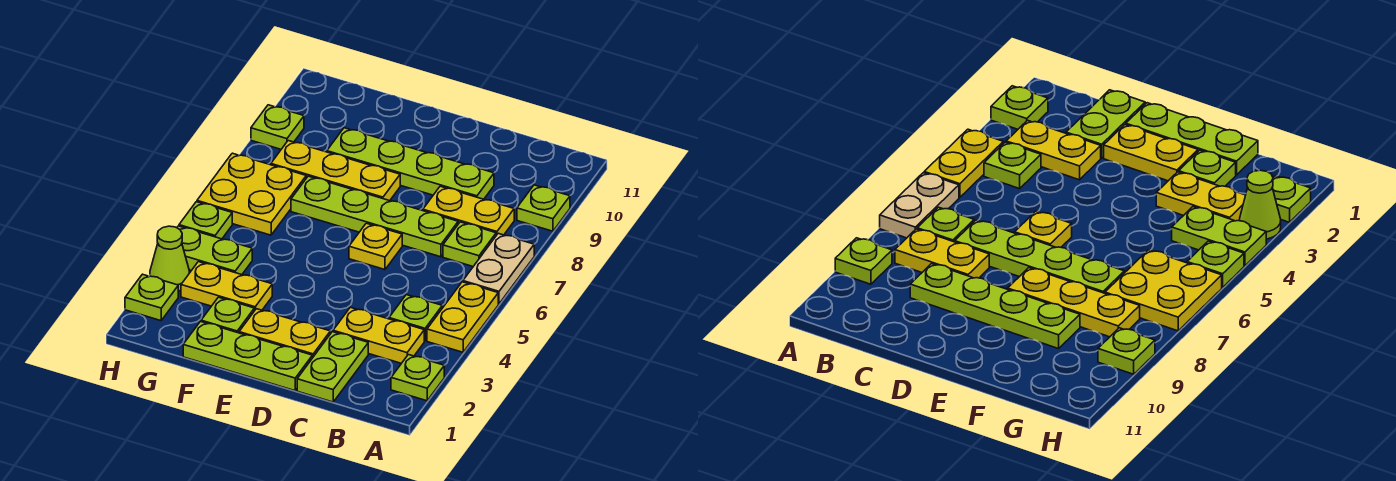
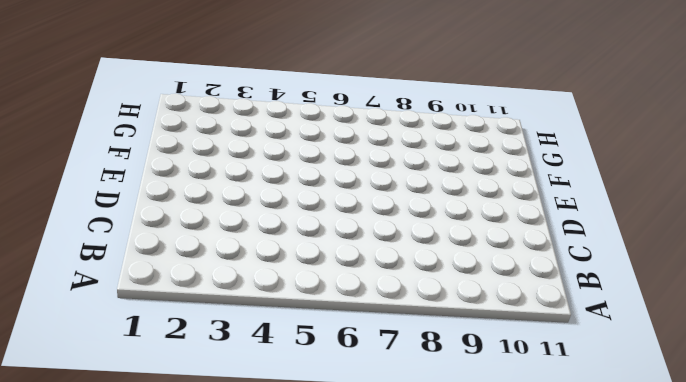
none -> lime plate A2 level 1
none -> yellow plate A4:A5 level 1
none -> tan plate A6:A7 level 1

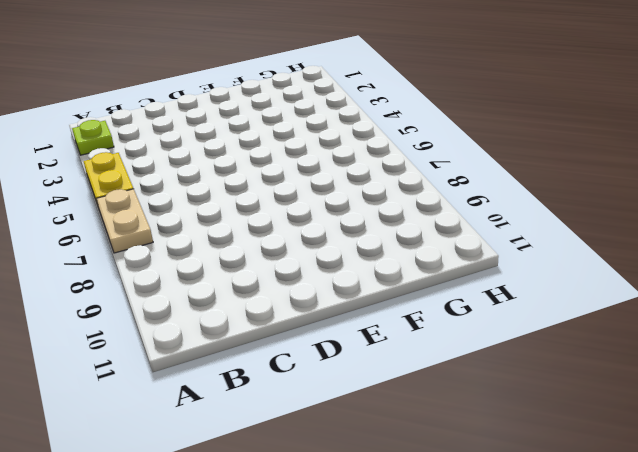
none -> lime plate A9 level 1
none -> yellow plate B3:C3 level 1
none -> lime plate B4 level 1

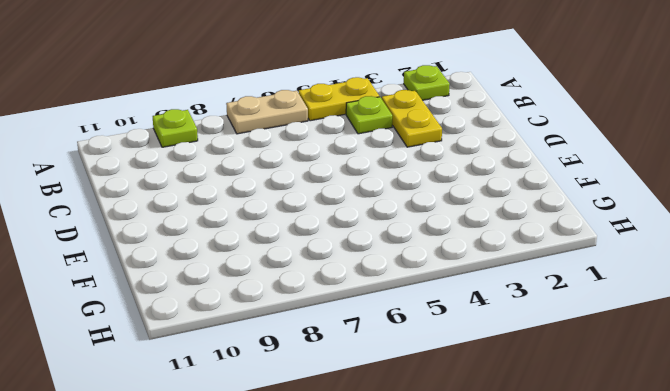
none -> lime plate B7 level 1
none -> yellow plate B8:C8 level 1
none -> lime plate C1:C2 level 1

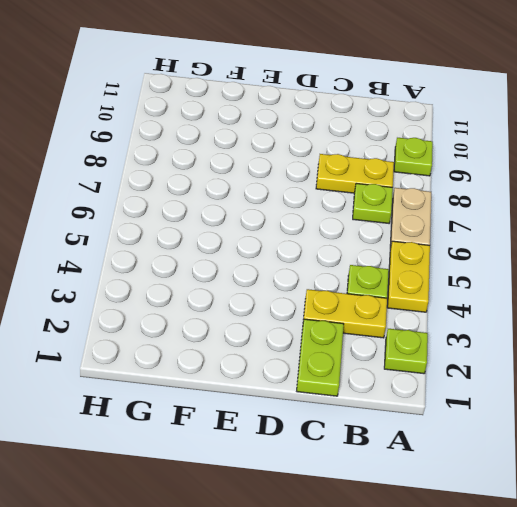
none -> lime plate C7:F7 level 1
none -> lime plate C9:F9 level 1
none -> lime plate D1:F1 level 1

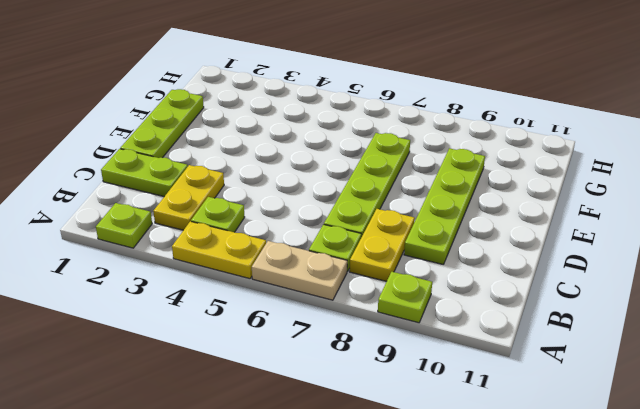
none -> yellow plate D2:E2 level 1
none -> yellow plate D6 level 1
none -> yellow plate E8:G8 level 1

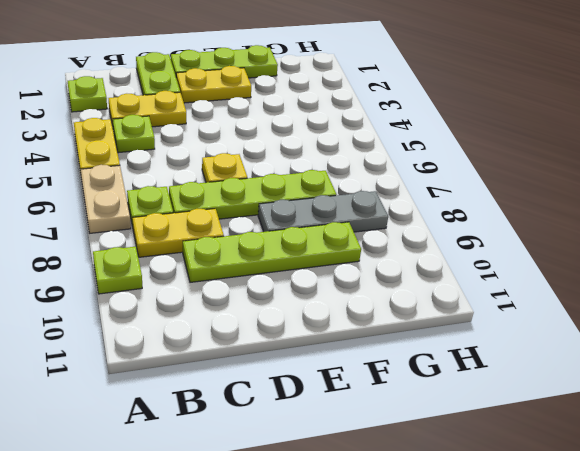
grey plate E8:G8 level 1 -> yellow plate E8:G8 level 1
none -> lime plate F2 level 1
none -> yellow plate F3:G3 level 1
none -> lime plate G4:H4 level 1

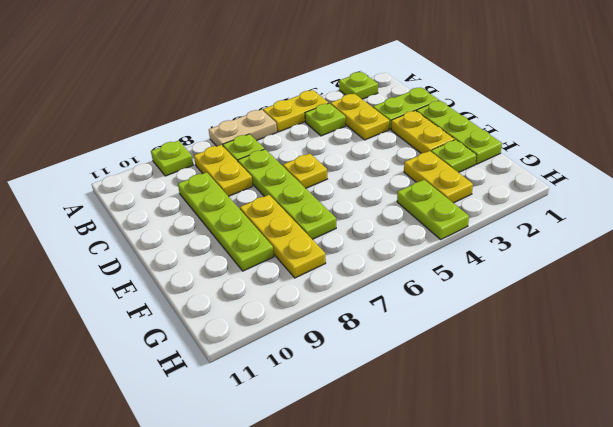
none -> yellow plate G6:H7 level 1
none -> lime plate H2 level 1
none -> lime cone H3 level 1

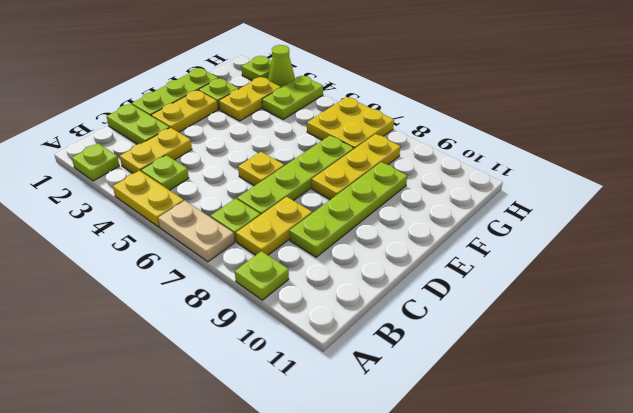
none -> lime plate H5 level 1
none -> lime plate H9 level 1

